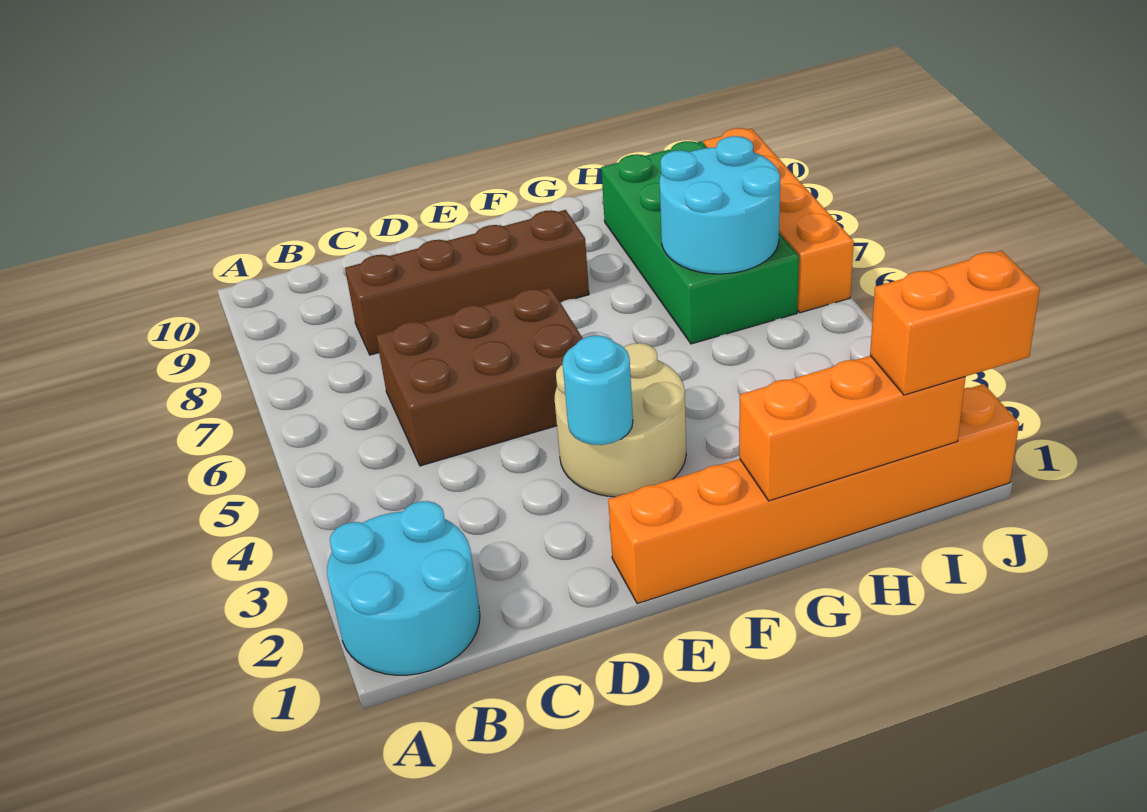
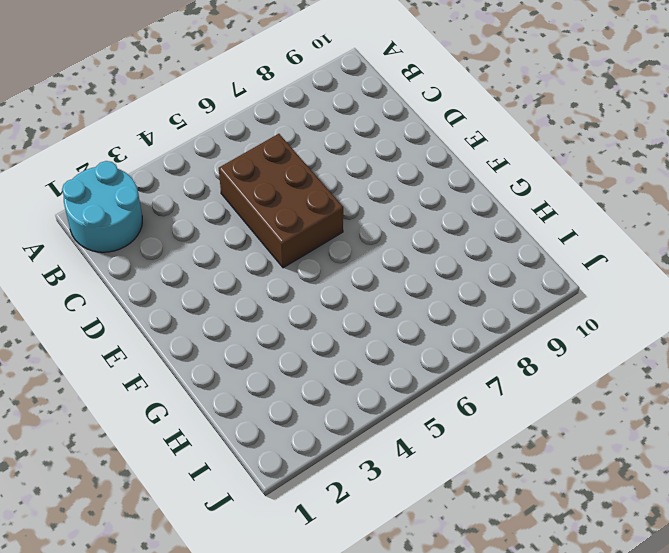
none -> brown brick C8:F8 level 1
none -> orange brick E1:J1 level 1

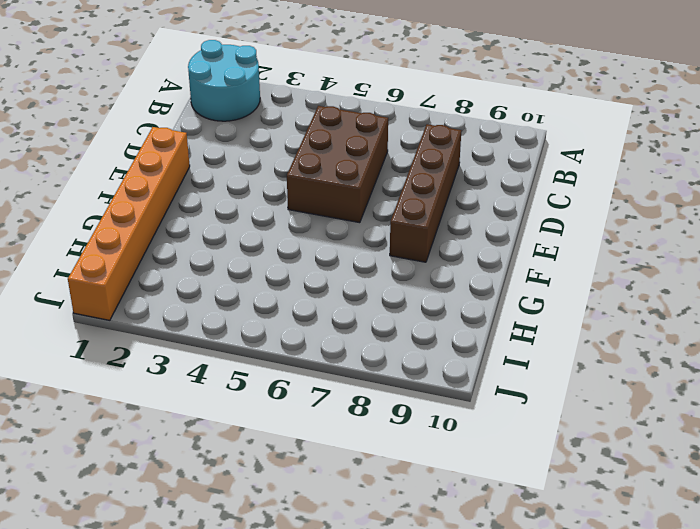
none -> tan round brick E3:F4 level 1
none -> green brick H6:I9 level 1

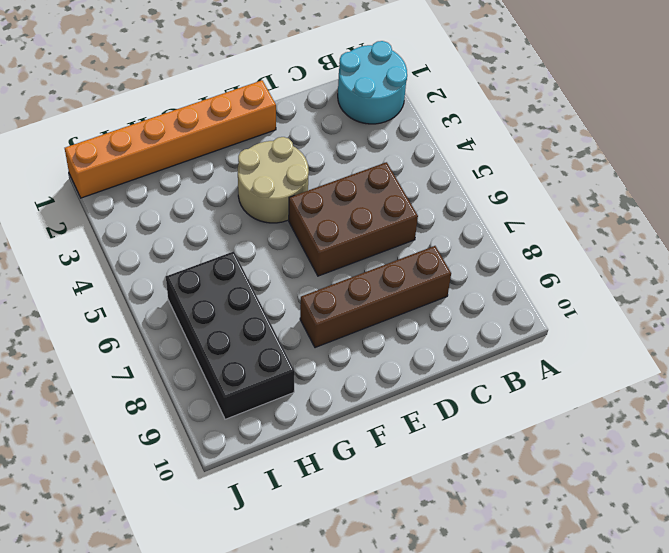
black brick H6:I9 level 1 -> green brick H6:I9 level 1
none -> orange brick J6:J9 level 1
none -> cyan round brick E3 level 2

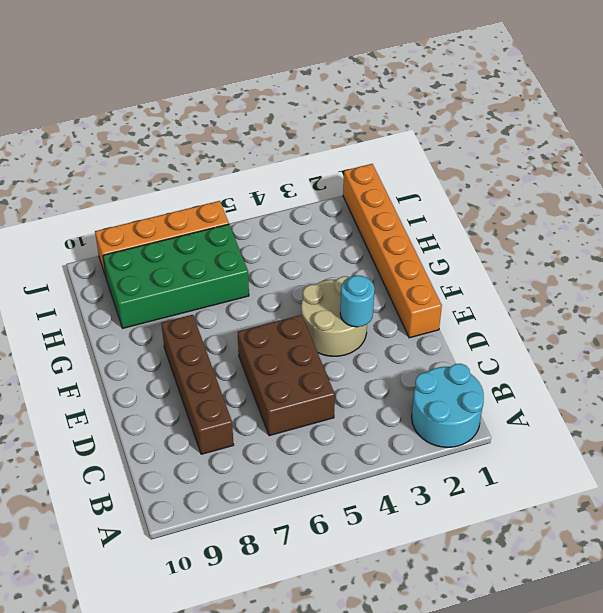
none -> orange brick G1:I1 level 2
none -> cyan round brick H6:I7 level 2

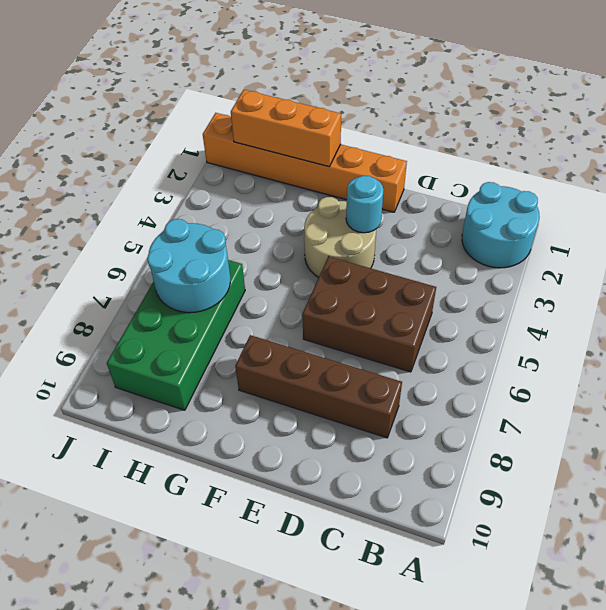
none -> orange brick J6:J9 level 1
none -> orange brick I1:J1 level 3

